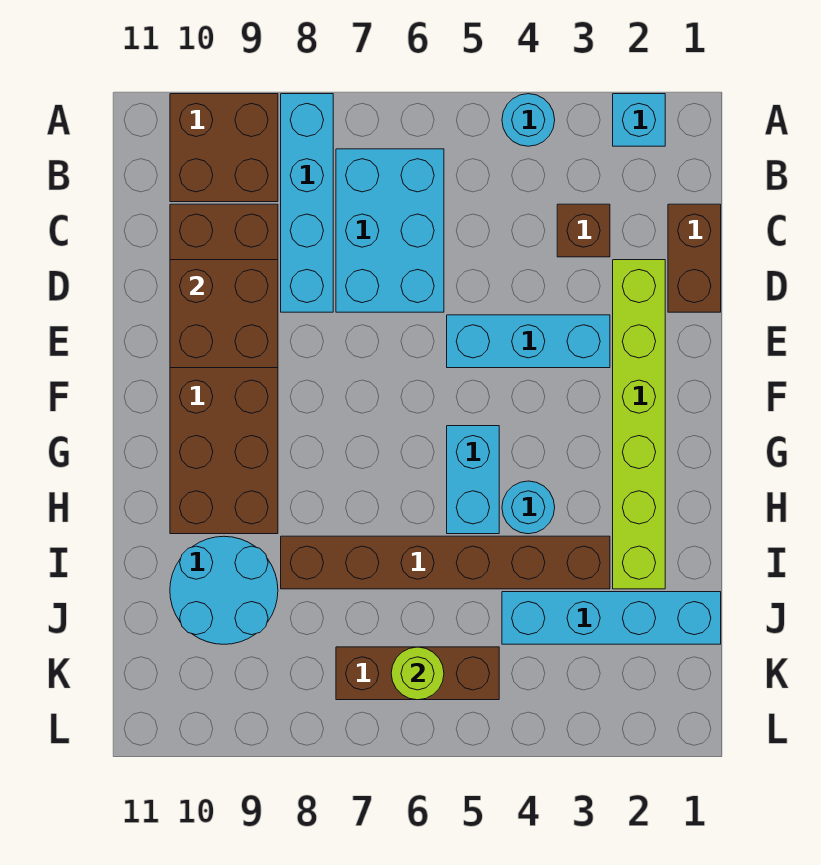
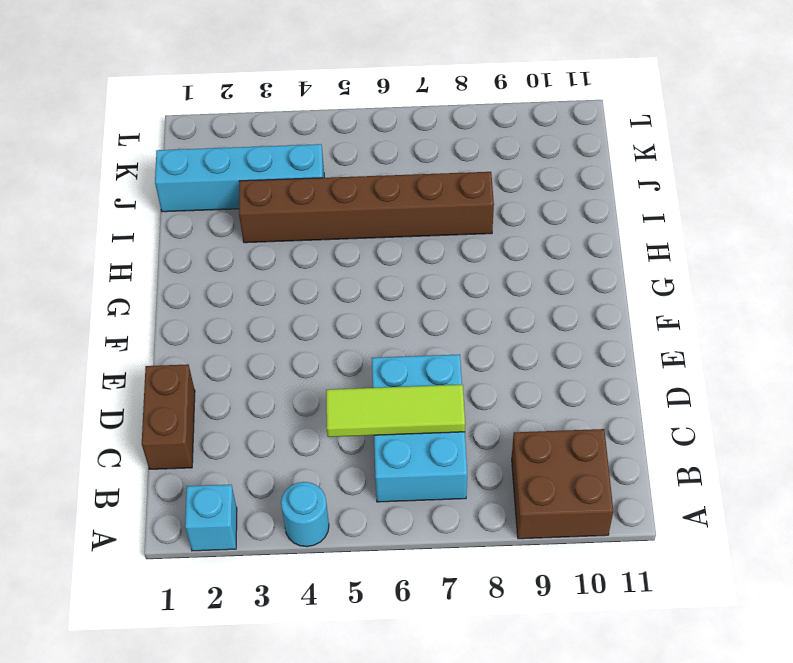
lime tile C5:C7 level 2 -> none
none -> cyan brick A8:D8 level 1
none -> brown brick C3 level 1
none -> brown brick C9:H10 level 1

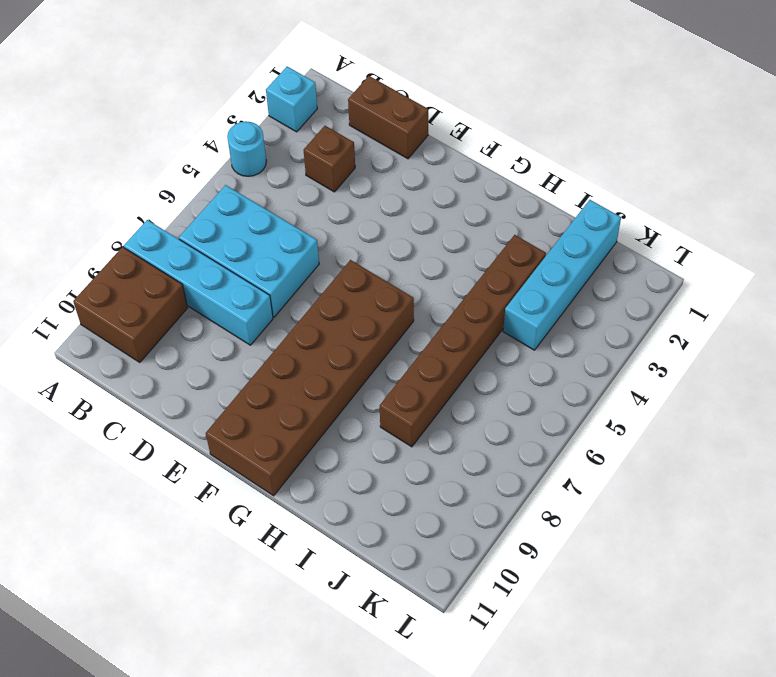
brown brick F6:G11 level 1 -> brown brick C9:H10 level 1
none -> lime brick D2:I2 level 1
none -> cyan brick E3:E5 level 1
none -> cyan brick G5:H5 level 1

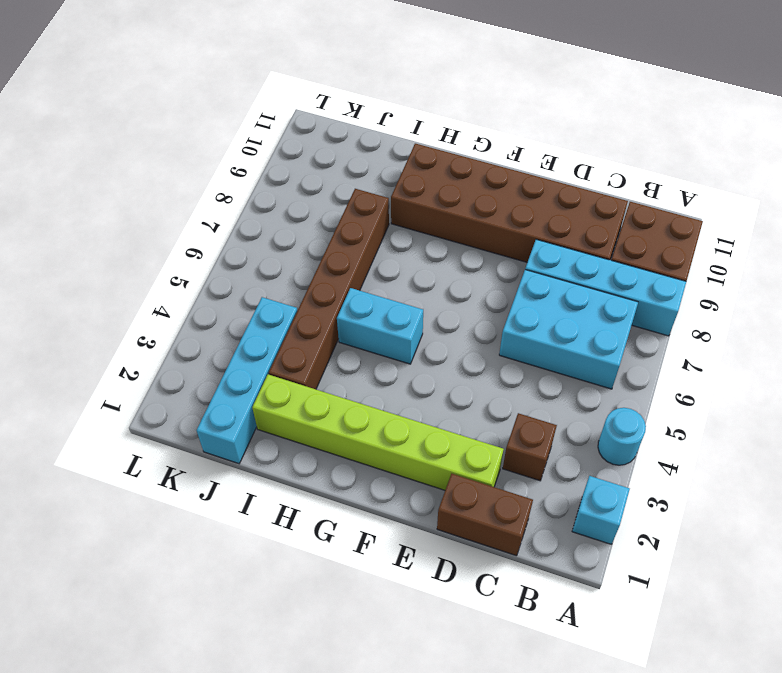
none -> cyan brick E3:E5 level 1
none -> cyan round brick H4 level 1
none -> cyan round brick I9:J10 level 1

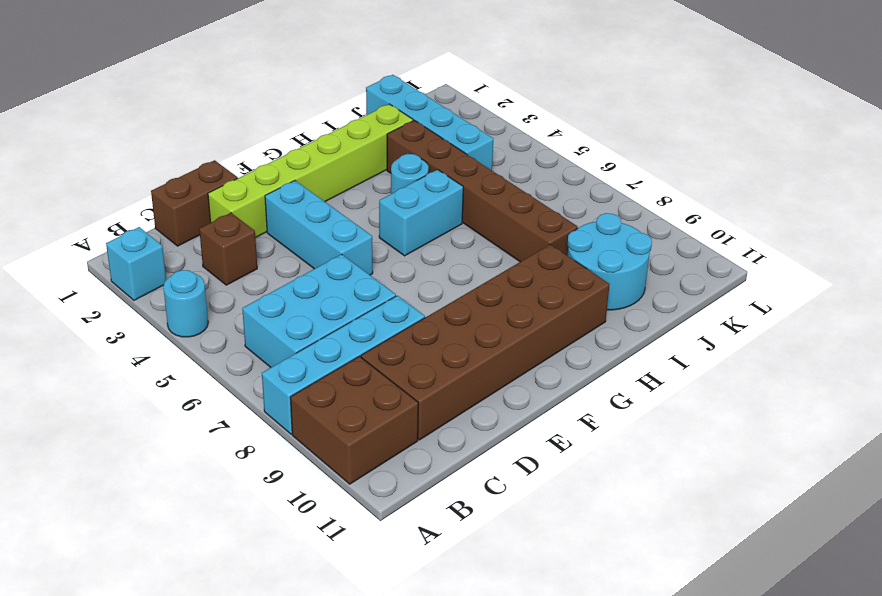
none -> brown brick K5:K7 level 1
none -> brown brick D9:E10 level 2
none -> lime round brick K6 level 2

